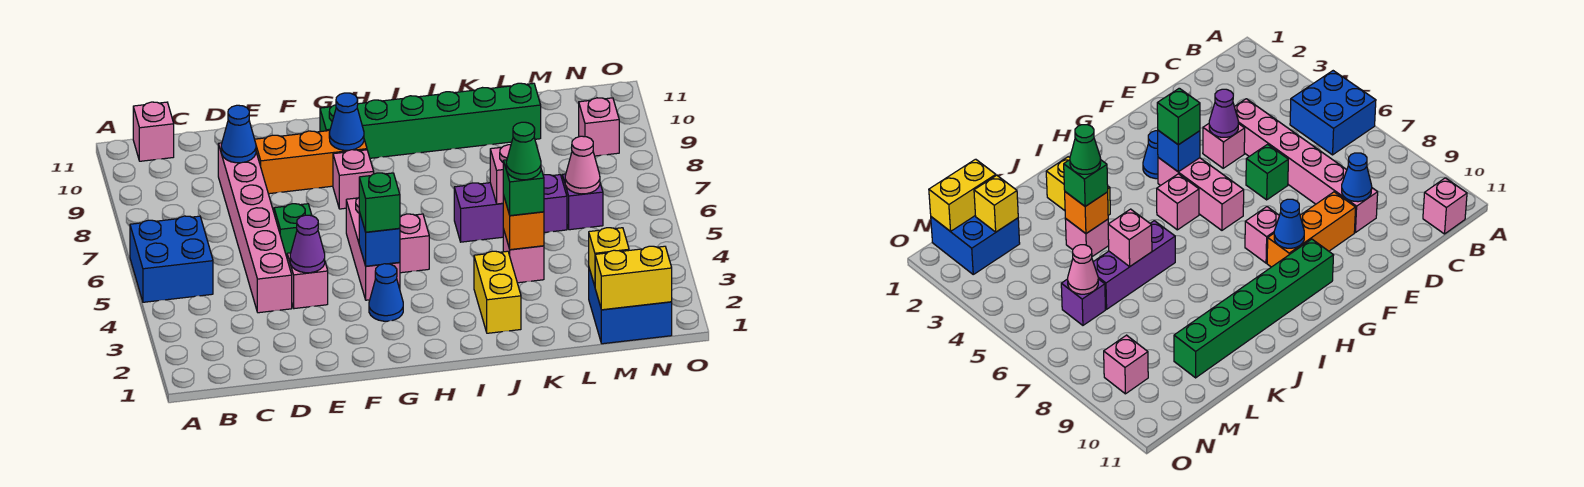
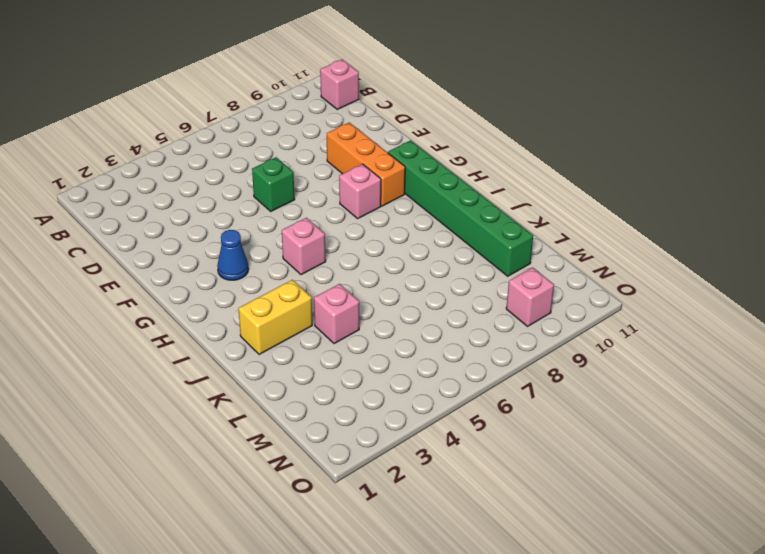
none -> blue brick A5:B6 level 1
none -> pink brick D4:D9 level 1
none -> pink brick E4 level 1

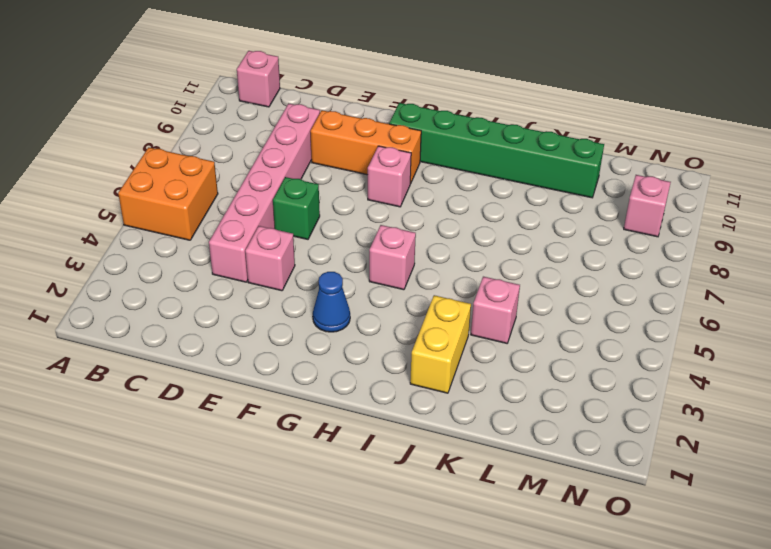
orange brick A5:B6 level 1 -> blue brick A5:B6 level 1
none -> pink brick G4:G6 level 1
none -> purple brick J6:L6 level 1
none -> blue brick M1:N2 level 1

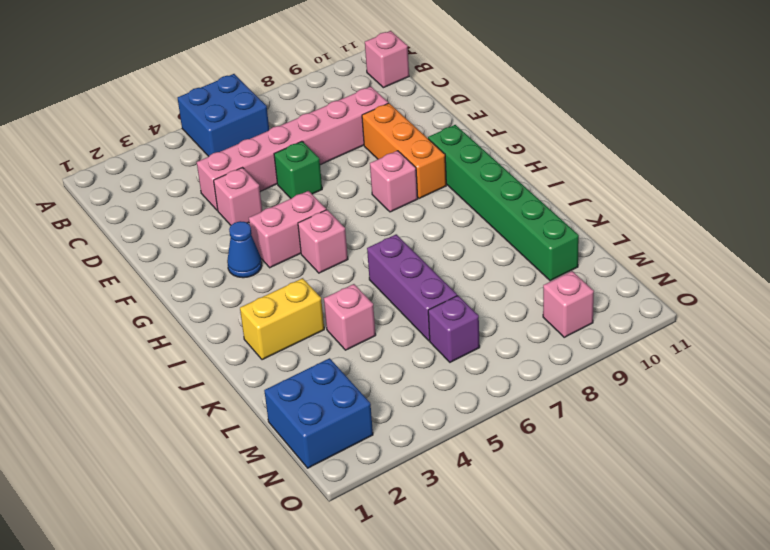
pink brick G4:G5 level 1 -> pink brick G4:G6 level 1
none -> blue cone D9 level 2
none -> purple cone E4 level 2
none -> blue brick G4 level 2

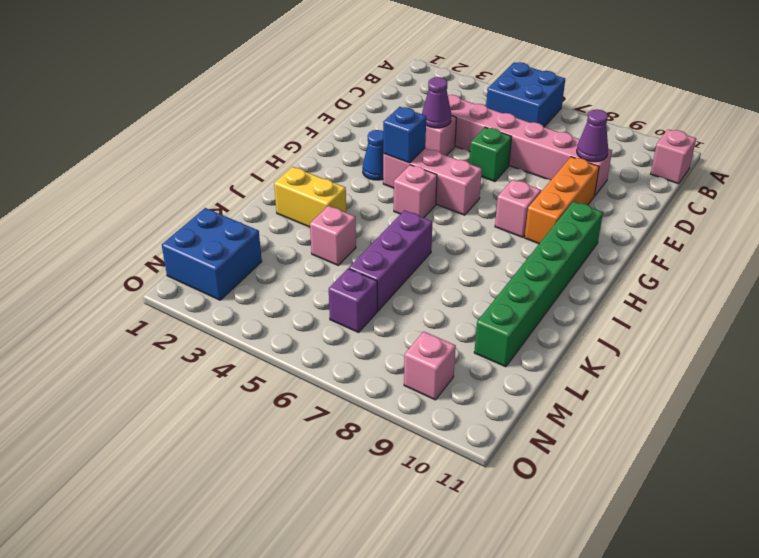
purple cone D9 level 2 -> blue cone D9 level 2
none -> blue cone G9 level 2
none -> orange brick K4 level 2
none -> pink brick K6 level 2

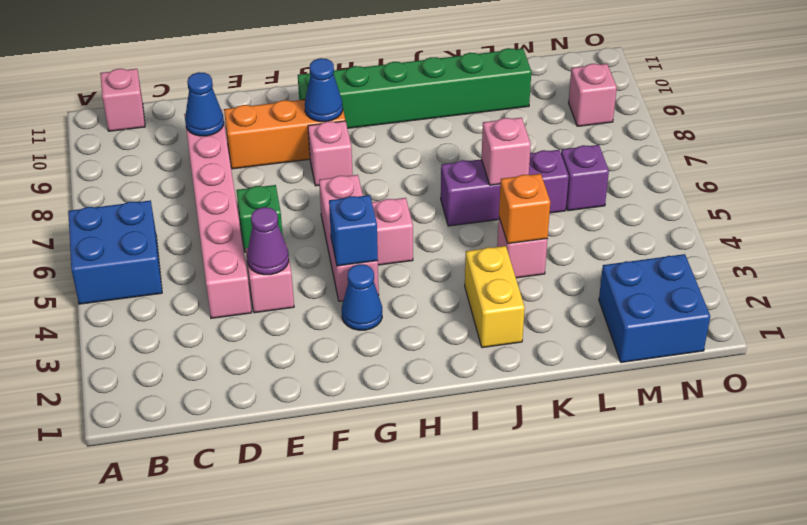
none -> yellow brick M1:N1 level 2
none -> yellow brick M2 level 2
none -> pink cone M6 level 2

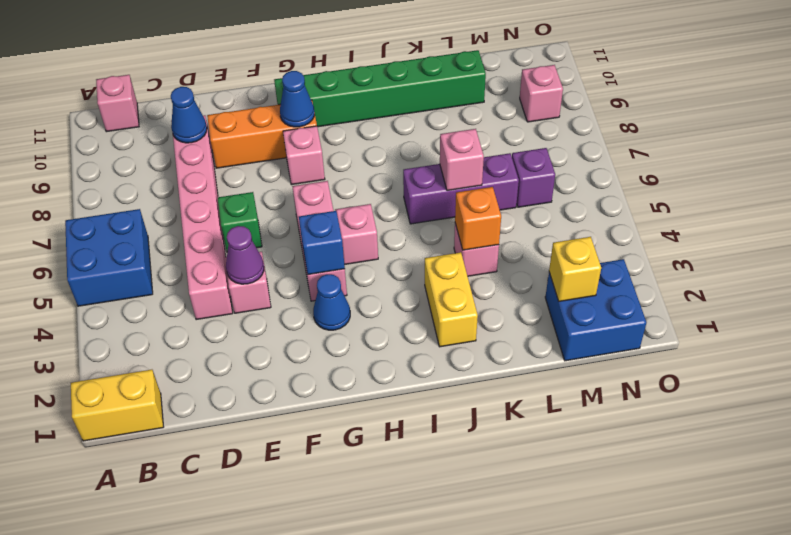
yellow brick A1:B1 level 1 -> yellow brick M1:N1 level 2
none -> pink cone M6 level 2
none -> green brick G4 level 3
none -> green brick K4 level 3

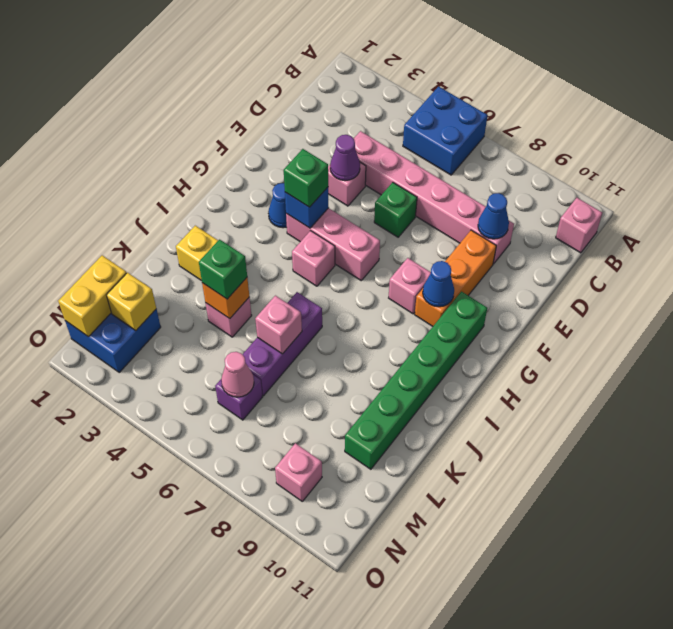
none -> green cone K4 level 4

